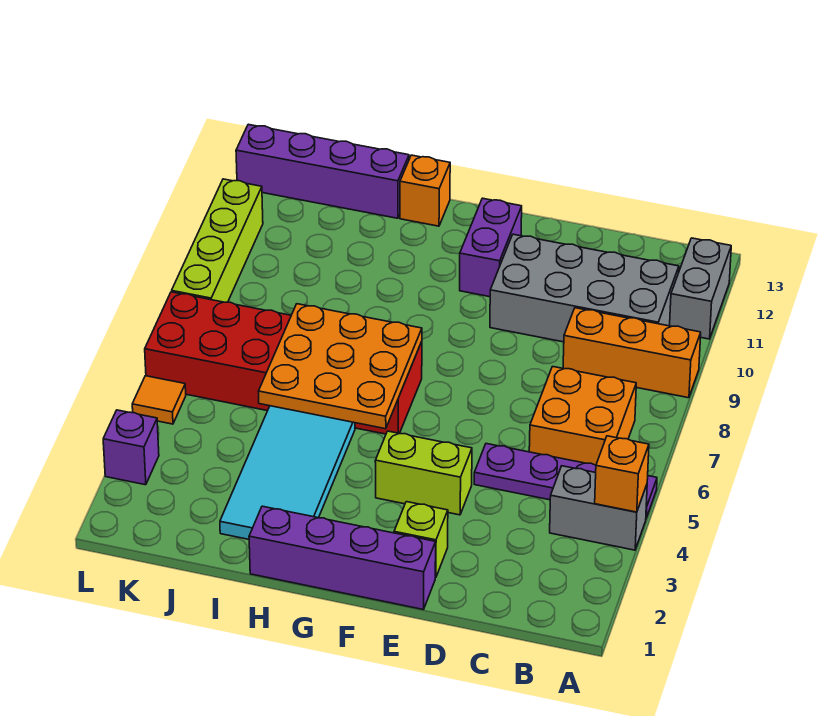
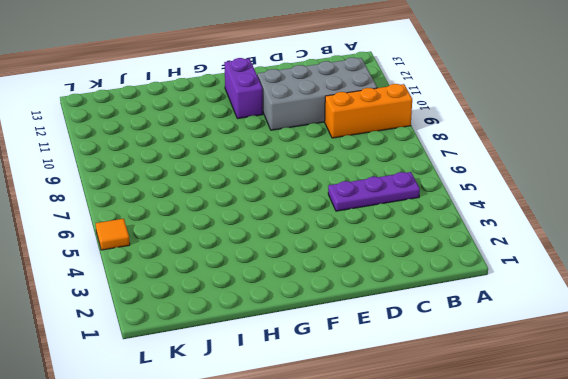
purple plate B5:D5 level 1 -> purple plate A5:D5 level 1
none -> grey brick A4:B4 level 1
none -> grey brick A11:A12 level 1
none -> orange brick B6:C7 level 1

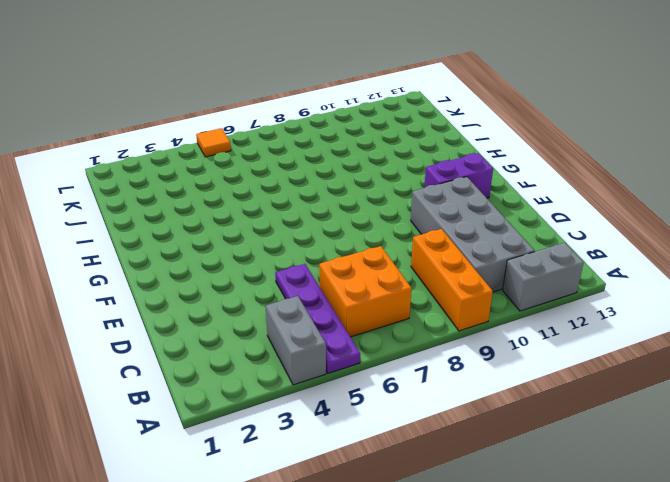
none -> purple brick E1:H1 level 1
none -> lime brick E2 level 1
none -> lime brick E4:F4 level 1

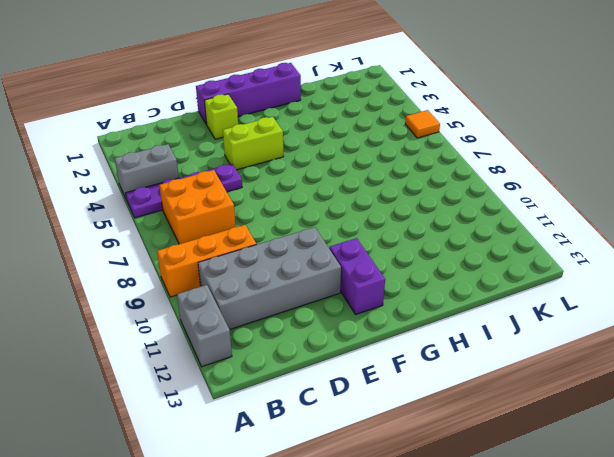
none -> red brick G6:L7 level 1
none -> cyan tile H2:I5 level 1
none -> orange brick H13 level 1

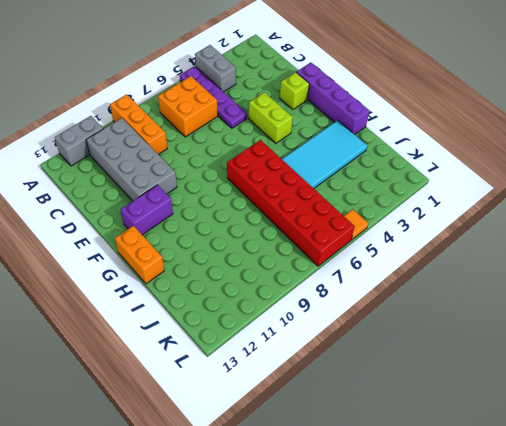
orange brick G13:H13 level 1 -> orange brick H13 level 1
none -> purple brick I13:L13 level 1
none -> purple brick L3 level 1
none -> lime brick L8:L11 level 1

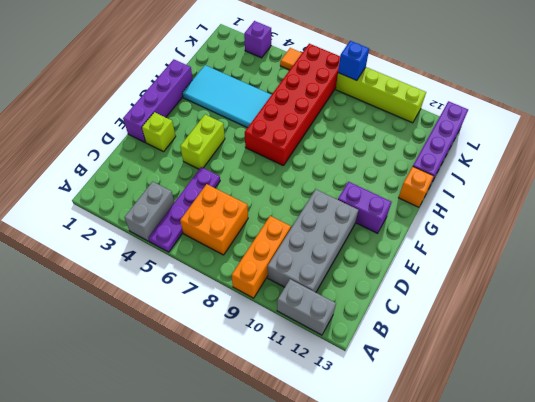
blue brick L8 level 2 -> none
none -> orange brick A4 level 2
none -> orange plate G5:I7 level 2

